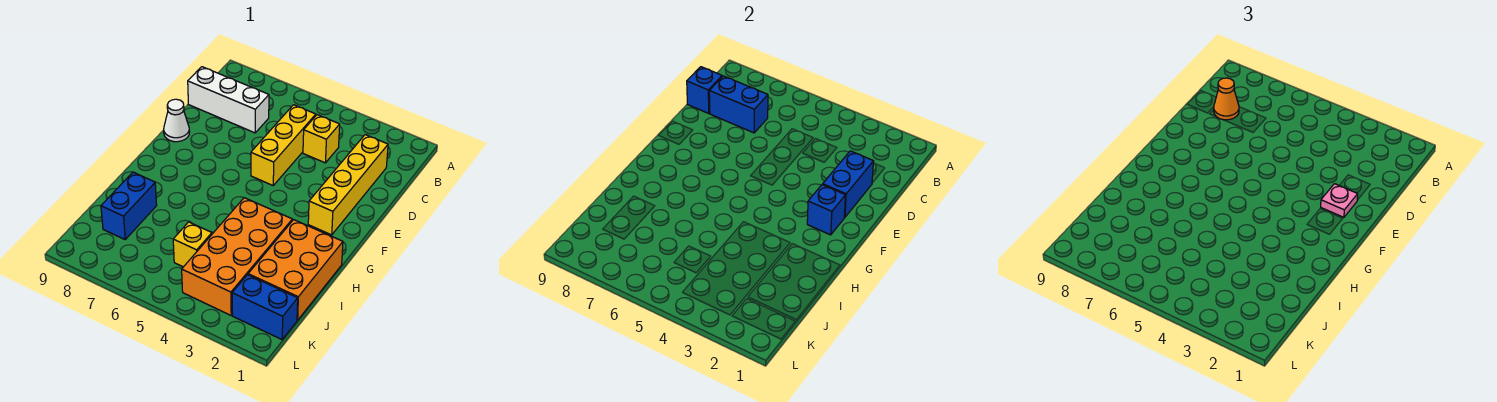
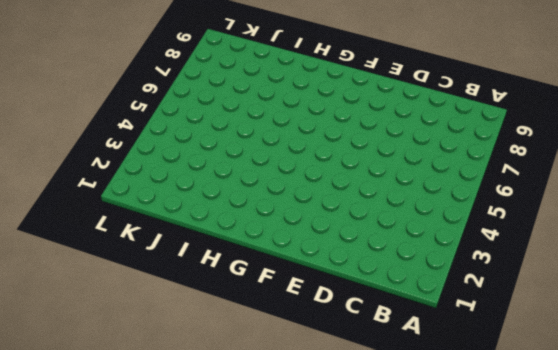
none -> yellow brick C2:F2 level 1
none -> yellow brick C4 level 1
none -> yellow brick C5:E5 level 1

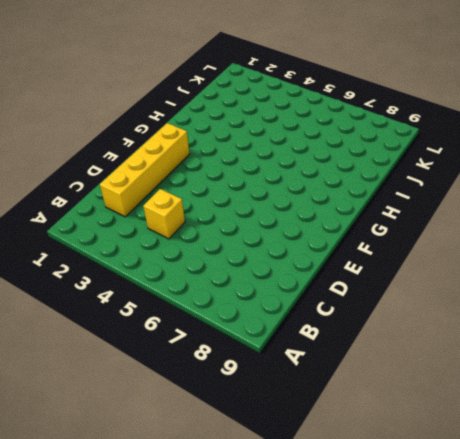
none -> yellow brick C5:E5 level 1
none -> white brick C7:C9 level 1
none -> white cone E9 level 1

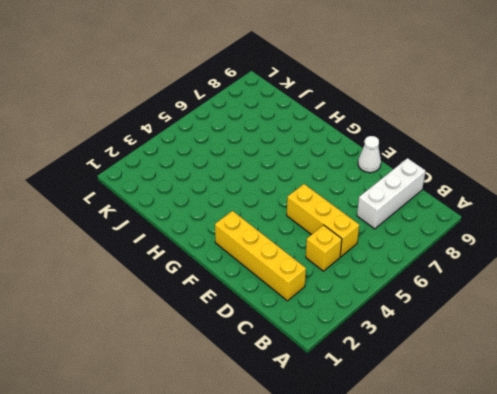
none -> orange brick H1:J2 level 1
none -> orange brick H3:K4 level 1
none -> blue brick I8:J8 level 1

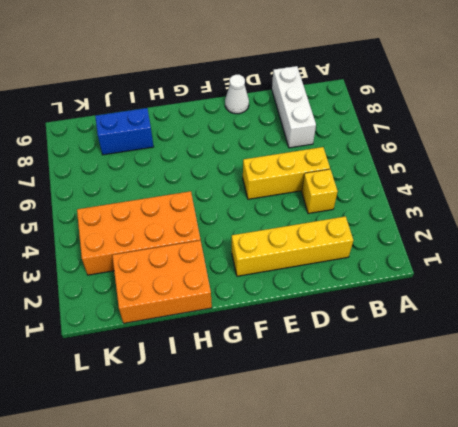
none -> yellow brick J5 level 1
none -> blue brick K1:K2 level 1
none -> blue brick C7:C8 level 2

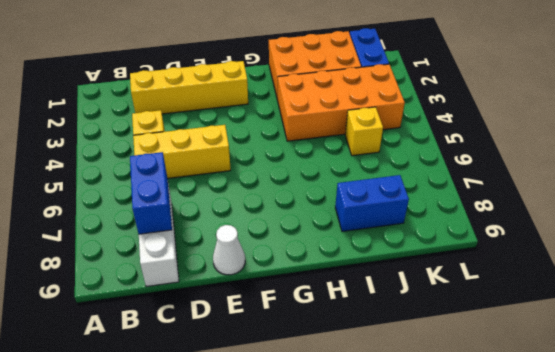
none -> blue brick C9 level 2
none -> blue brick D2:E2 level 2
none -> blue brick F2 level 2

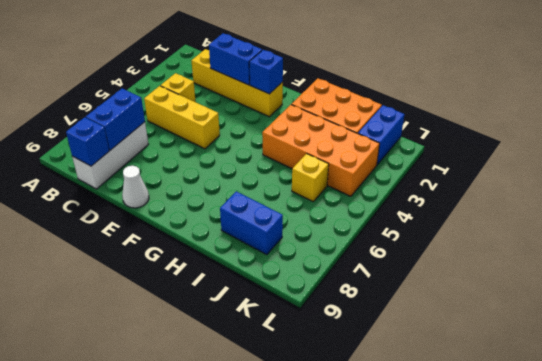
none -> orange cone C8 level 3
none -> pink plate E2 level 3

